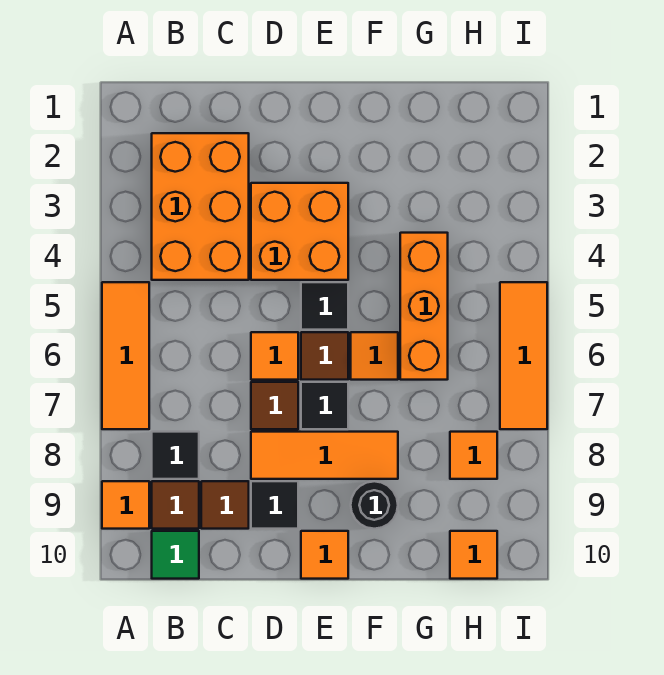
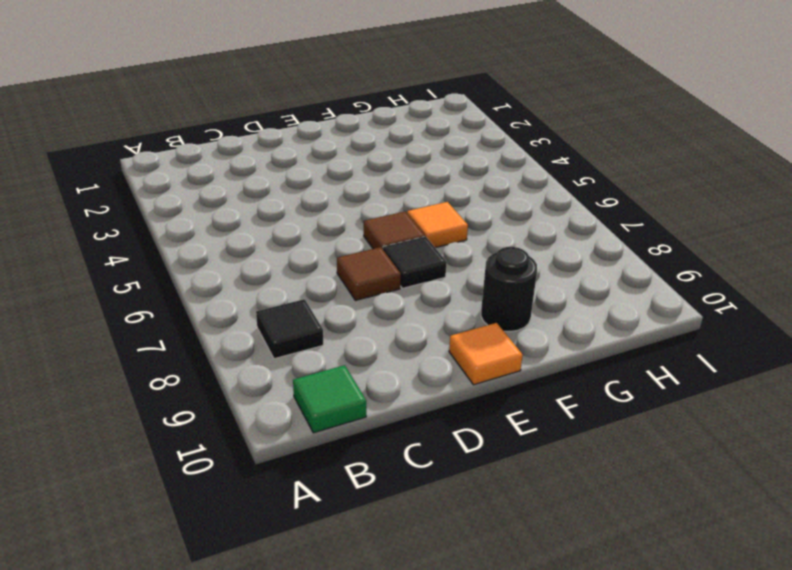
none -> orange tile A5:A7 level 1
none -> orange tile A9 level 1
none -> orange brick B2:C4 level 1

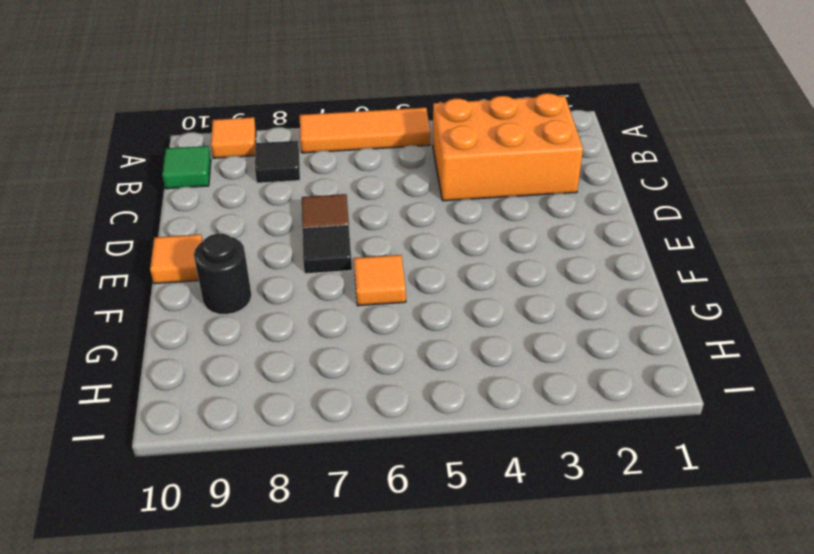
none -> brown tile B9 level 1
none -> brown tile C9 level 1
none -> orange brick D3:E4 level 1

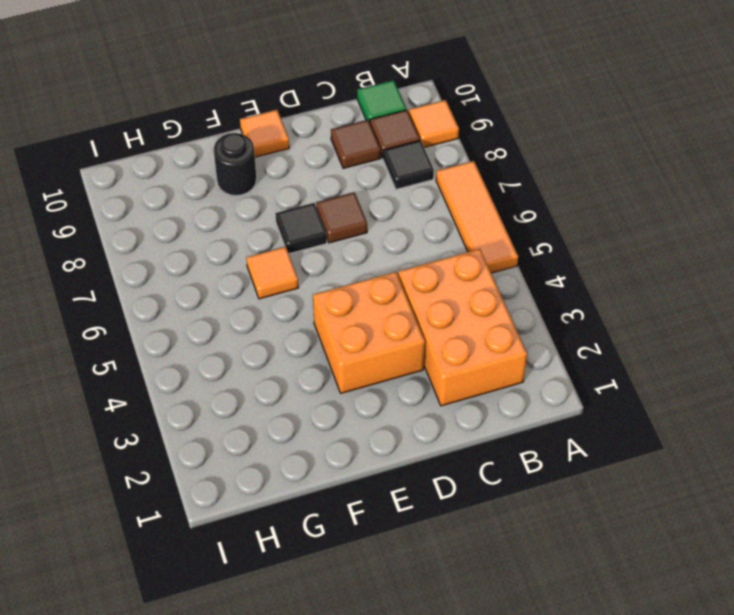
none -> orange tile D6 level 1
none -> orange tile D8:F8 level 1
none -> black tile D9 level 1

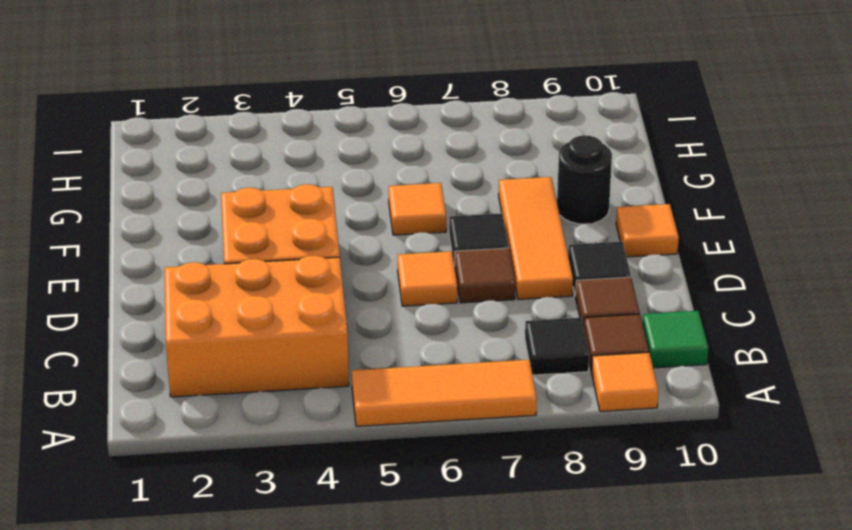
none -> black tile E5 level 1
none -> brown tile E6 level 1
none -> orange brick G4:G6 level 1

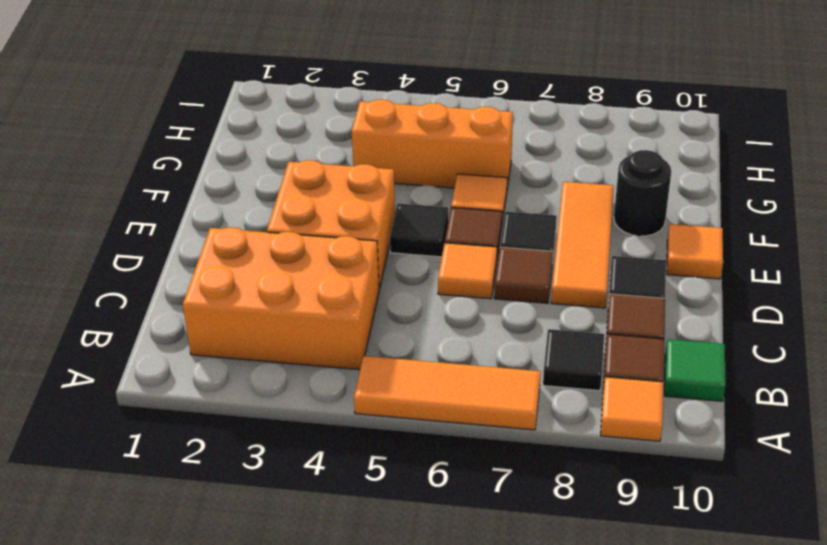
none -> orange tile H8 level 1
none -> orange tile H10 level 1
none -> orange tile I5:I7 level 1

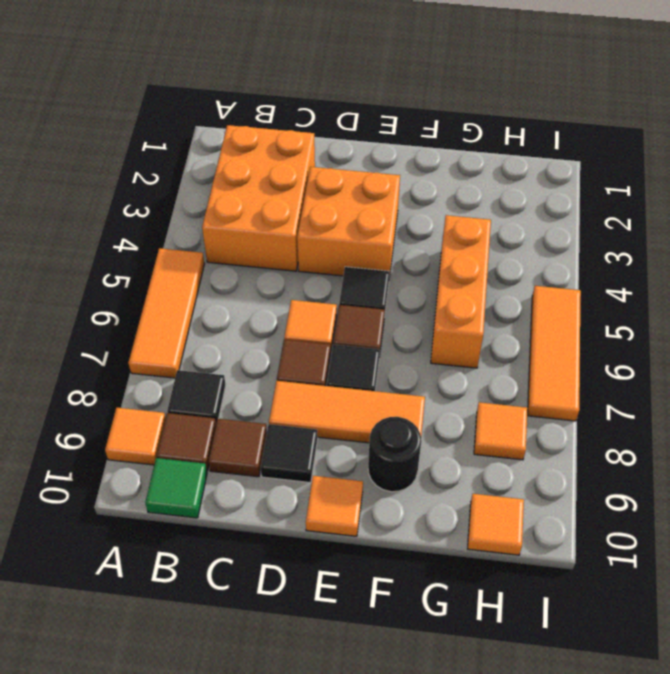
none -> orange tile F6 level 1

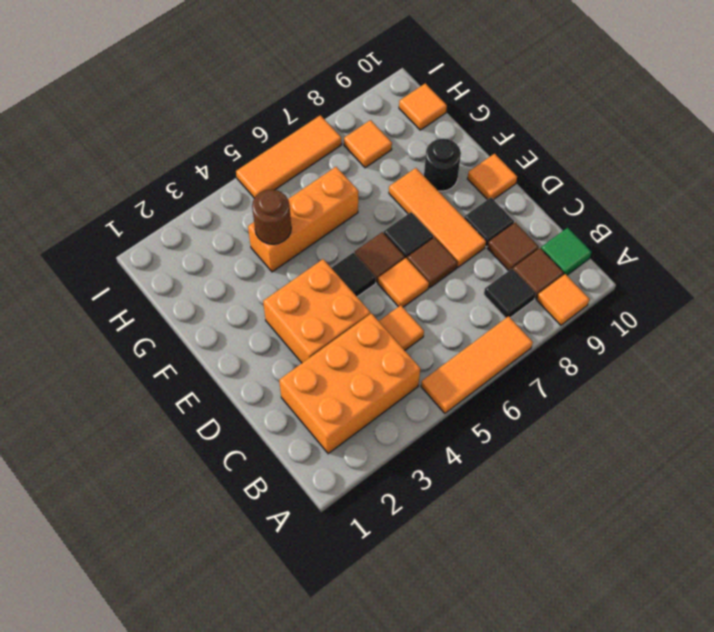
orange tile C5 level 1 -> orange tile F6 level 1
brown round brick G4 level 2 -> none

